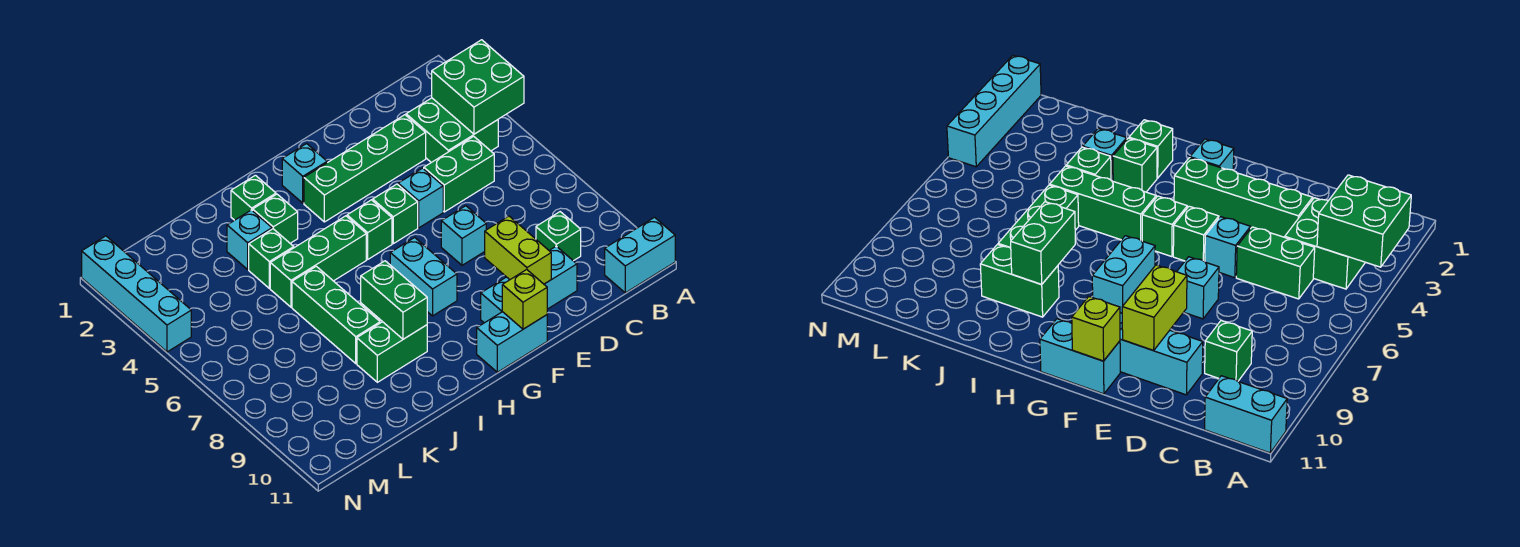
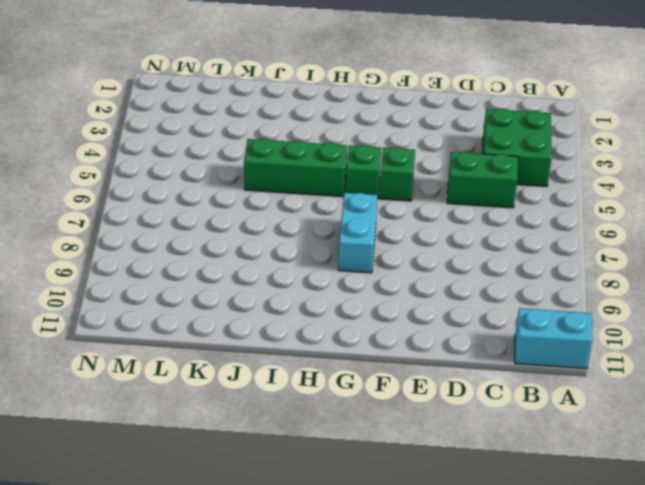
none -> green brick C9 level 1
none -> green brick D3:G3 level 1
none -> cyan brick D10:F10 level 1

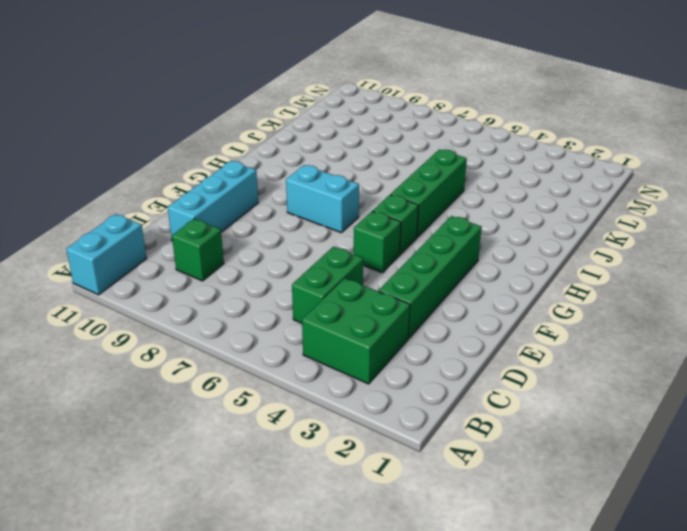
none -> cyan brick E5 level 1
none -> cyan brick E7 level 1
none -> cyan brick F11:G11 level 1

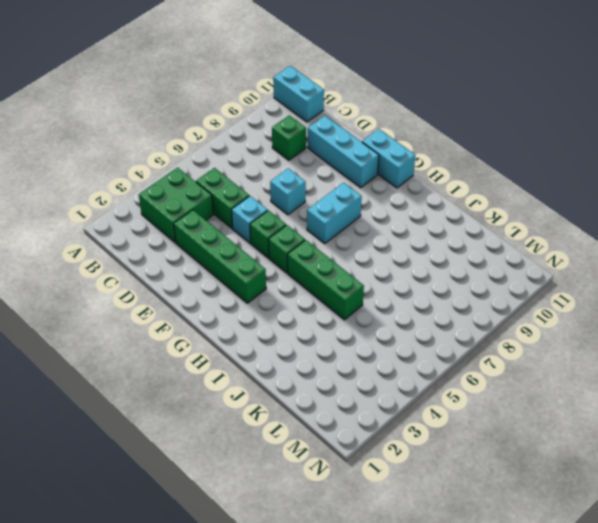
none -> cyan brick G2 level 1
none -> green brick I2 level 1
none -> green brick I3 level 1

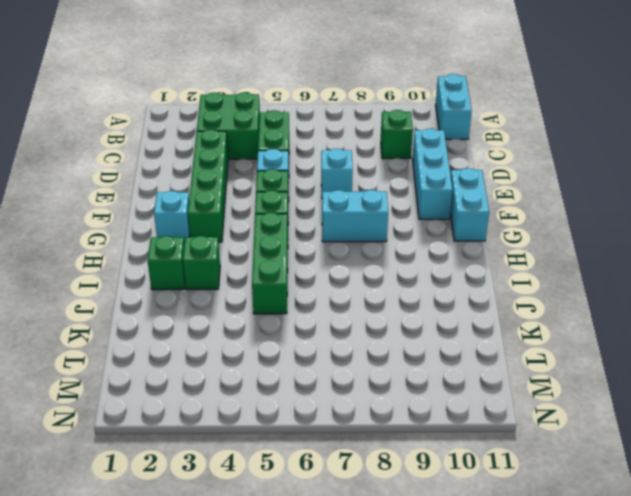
none -> green brick I9:J9 level 1
none -> cyan brick J3 level 1
none -> green brick J4 level 1

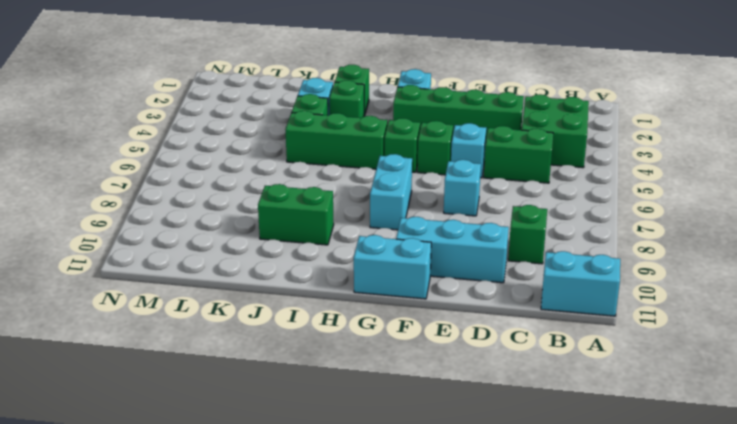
none -> green brick J6:J8 level 1
none -> cyan brick N1:N4 level 1
none -> green brick A3:B4 level 2

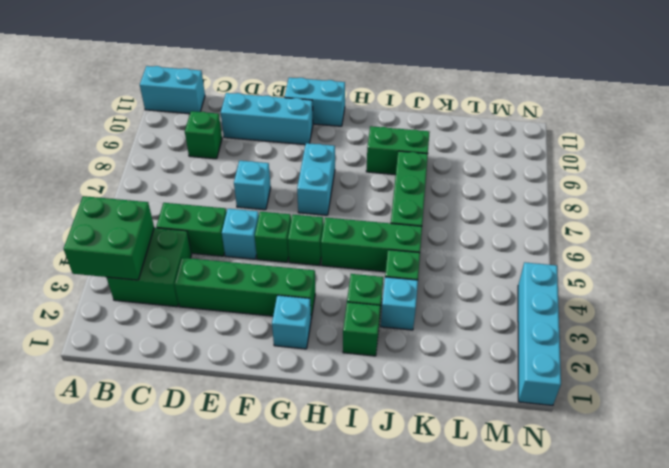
none -> lime brick E9:E10 level 2
none -> lime brick F11 level 2
none -> green brick I8:I9 level 2

